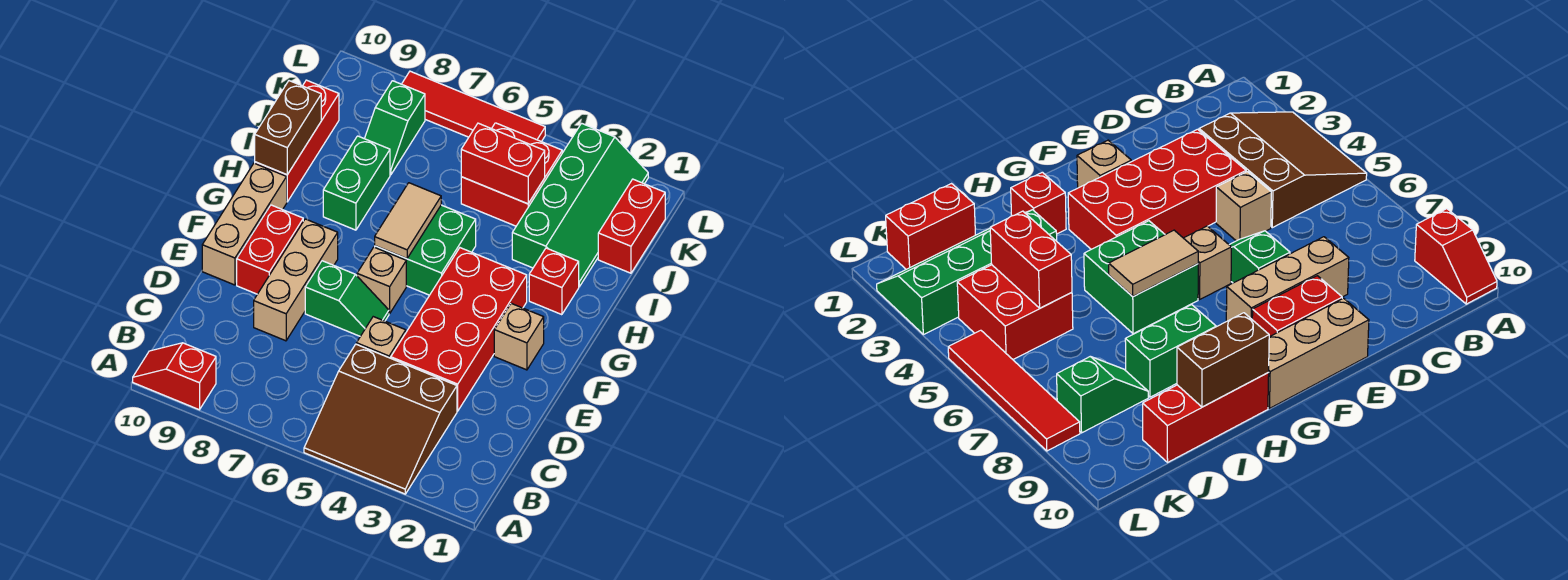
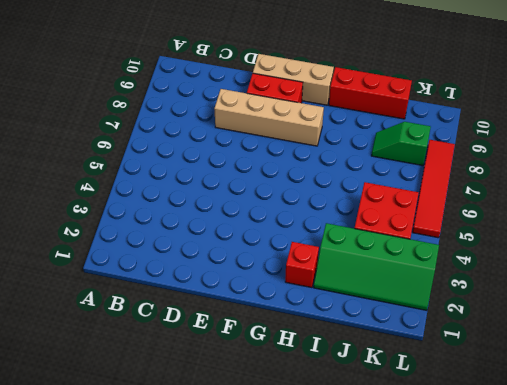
tan brick D8:G8 level 1 -> tan brick D8:F8 level 1
none -> brown slope A3:C5 level 1 top C
none -> red slope A9:A10 level 1 top 9
none -> red brick D3:G4 level 1

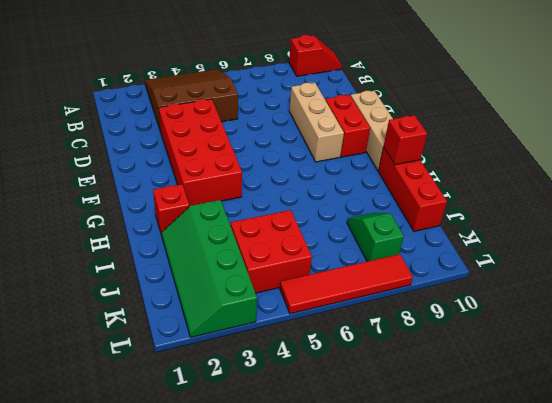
red brick H10 level 2 -> brown brick H10:I10 level 2
none -> tan brick D5 level 1
none -> green slope E6:E7 level 1 top 7
none -> tan brick F2 level 1

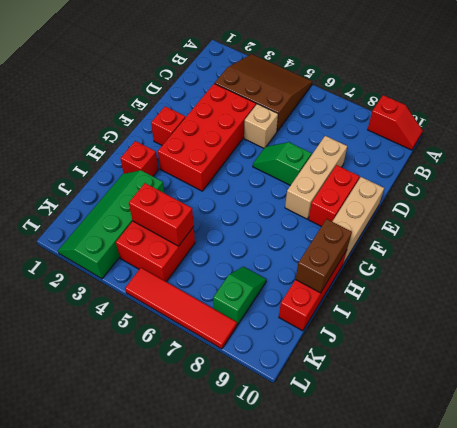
red brick F2 level 1 -> tan brick F2 level 1
none -> tan brick F6 level 1
none -> green brick G5:H6 level 1
none -> green brick H8:I8 level 1

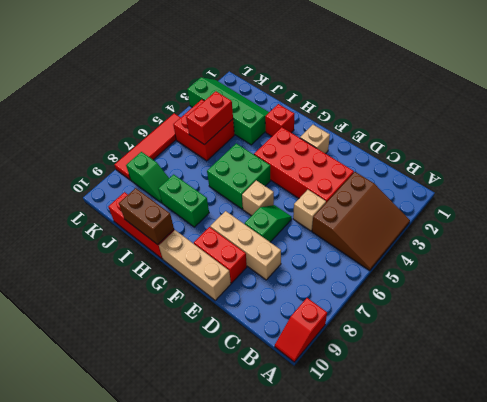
none -> red brick J1:K1 level 1
none -> tan tile G6:H6 level 2

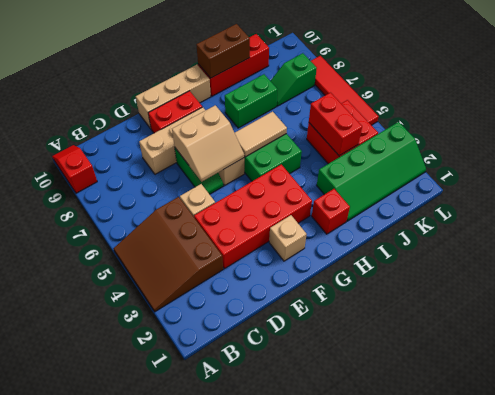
tan slope E6:F7 level 2 top 7 -> none
none -> red brick J1:K1 level 1

